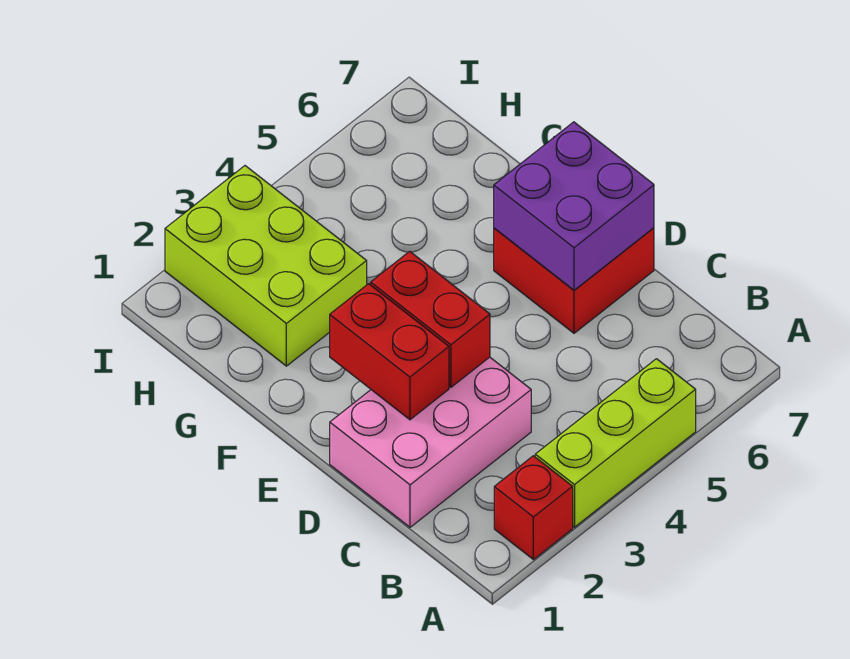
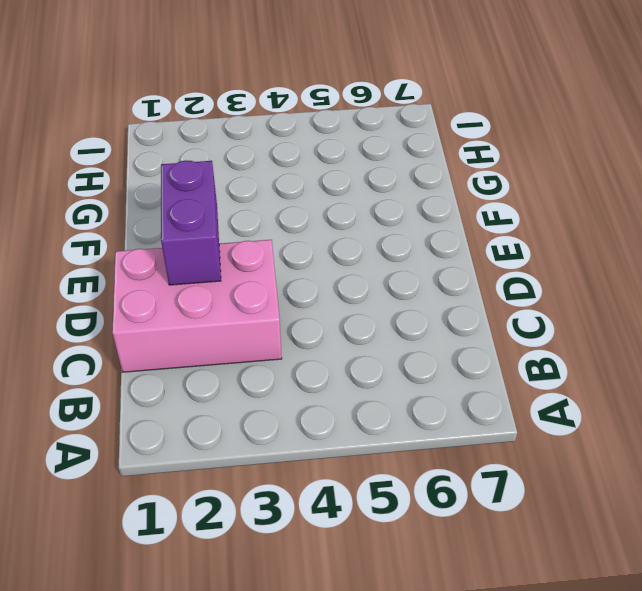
purple brick D2:E2 level 2 -> red brick D2:E2 level 2
none -> red brick A2 level 1
none -> lime brick A3:A5 level 1

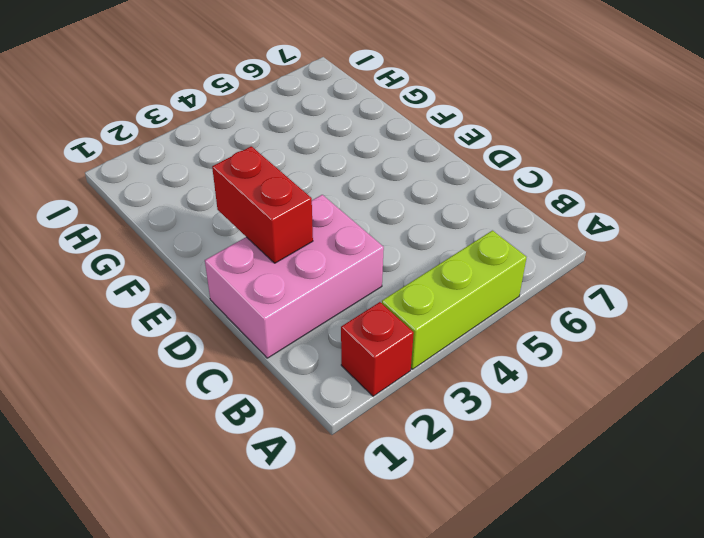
none -> red brick D6:E7 level 1
none -> lime brick G2:I3 level 1

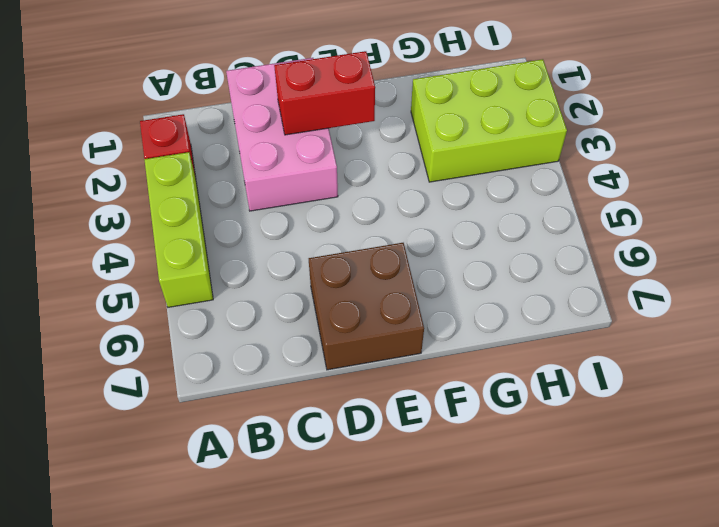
brown brick D6:E7 level 1 -> red brick D6:E7 level 1
none -> red brick D3:E3 level 2
none -> purple brick D6:E7 level 2

